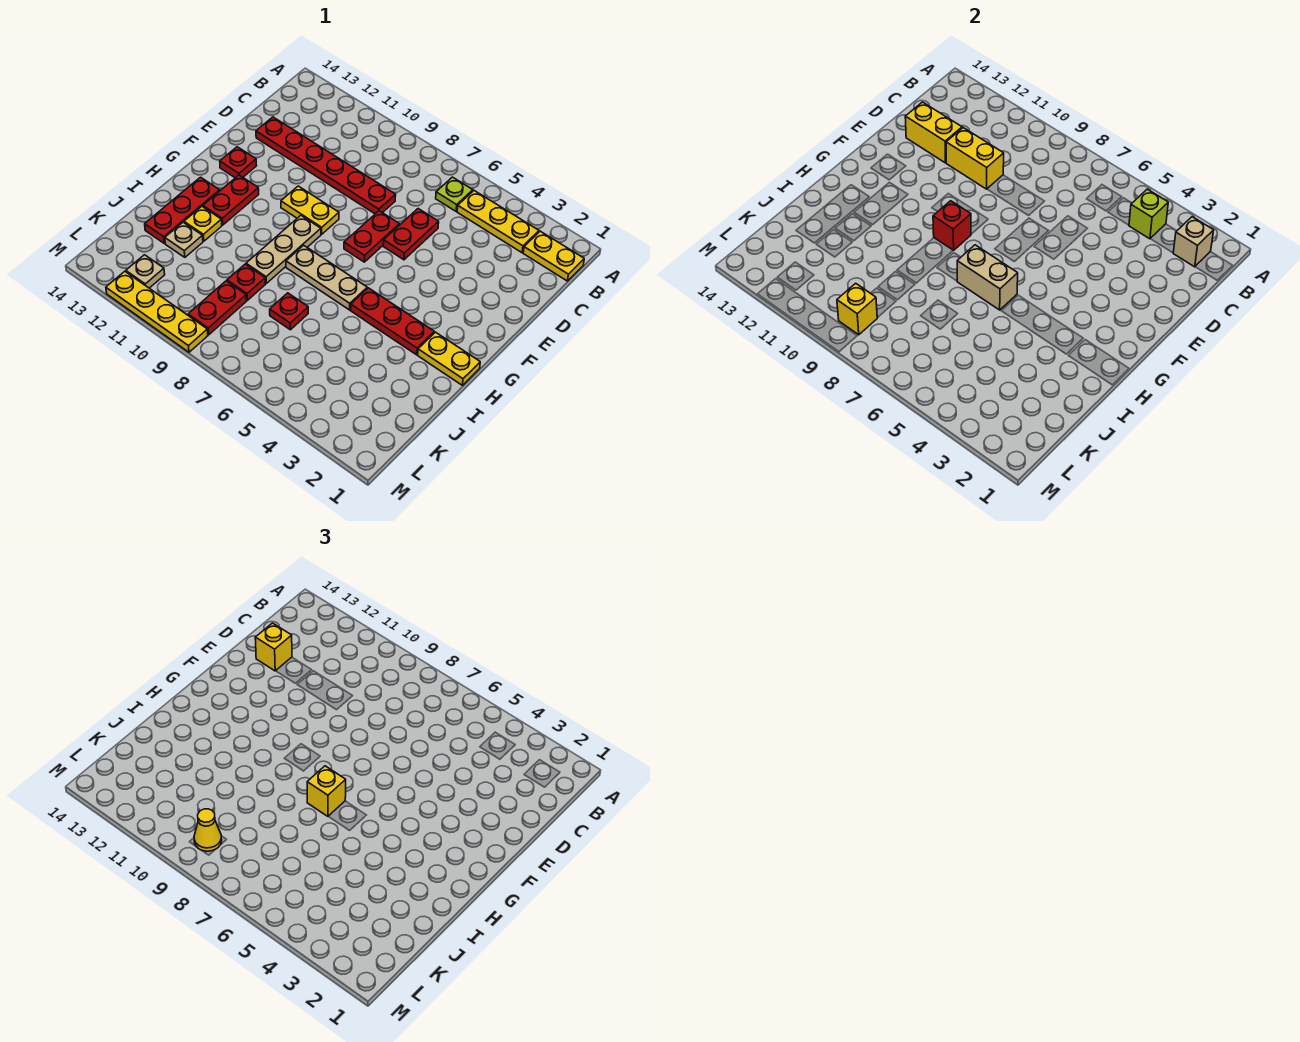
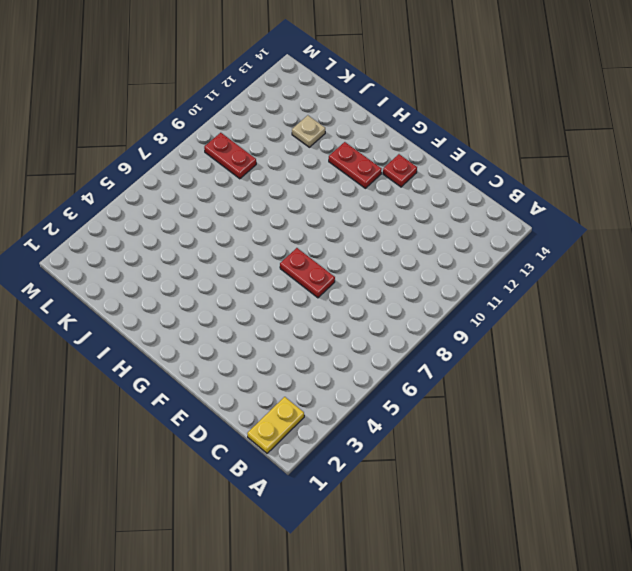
none -> yellow plate B3:B5 level 1
none -> lime plate B6 level 1
none -> red plate D6:E6 level 1
none -> red plate D8:D13 level 1

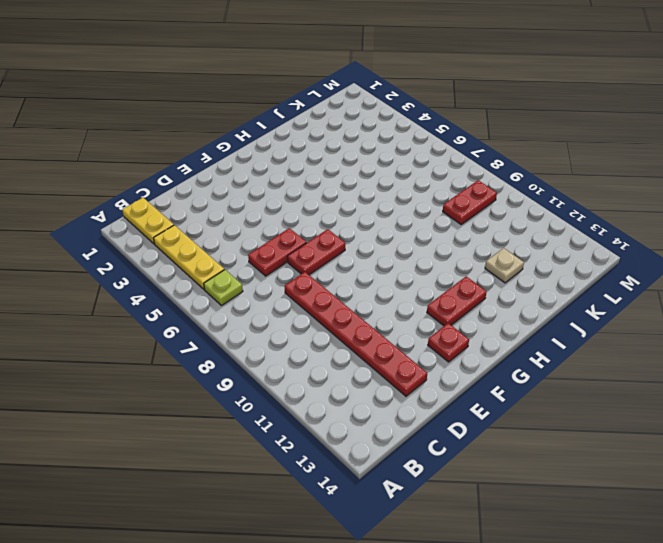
none -> yellow plate F9:F10 level 1
none -> tan plate G9:I9 level 1
none -> yellow plate H1:H2 level 1
none -> red plate H3:H5 level 1

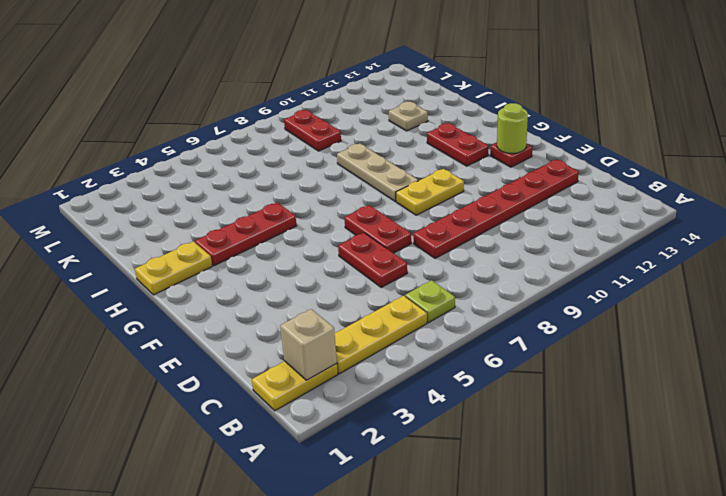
lime round brick F13 level 2 -> none
none -> tan plate H6:H8 level 1
none -> red plate H13:J13 level 1
none -> yellow plate I12 level 1
none -> red plate J7 level 1

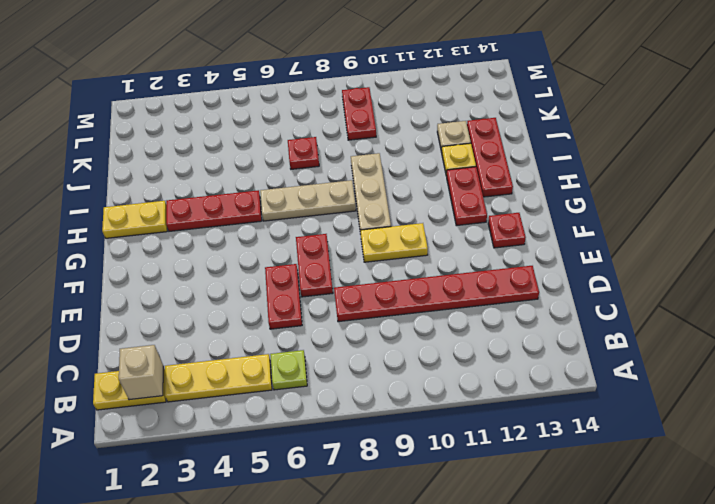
none -> red plate J9 level 1
none -> tan plate L12 level 1
none -> yellow plate M9:M12 level 1
none -> lime brick B4 level 2

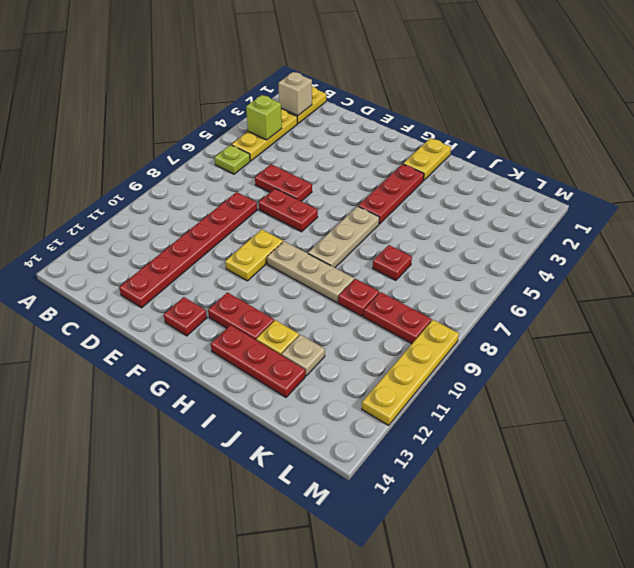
none -> tan plate L12 level 1
none -> yellow brick D10:D11 level 2
none -> yellow brick D12:D13 level 2
none -> red brick G9 level 2

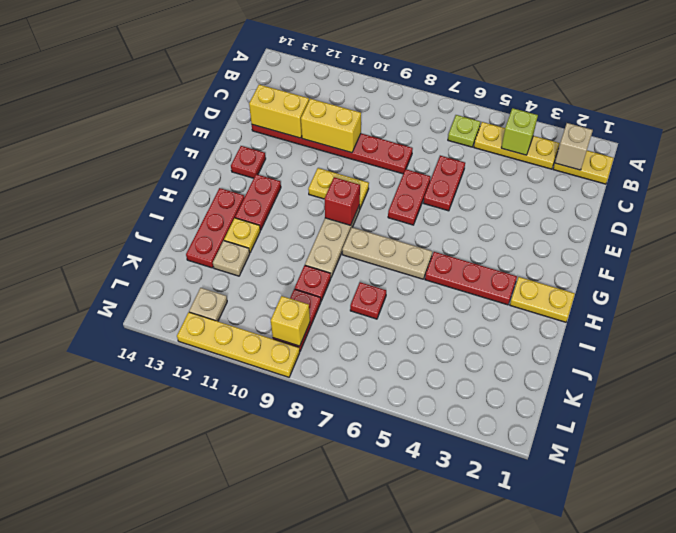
none -> tan brick H6:H7 level 2
none -> yellow brick D13 level 3
none -> yellow brick H7 level 3
none -> yellow cone L9 level 3

